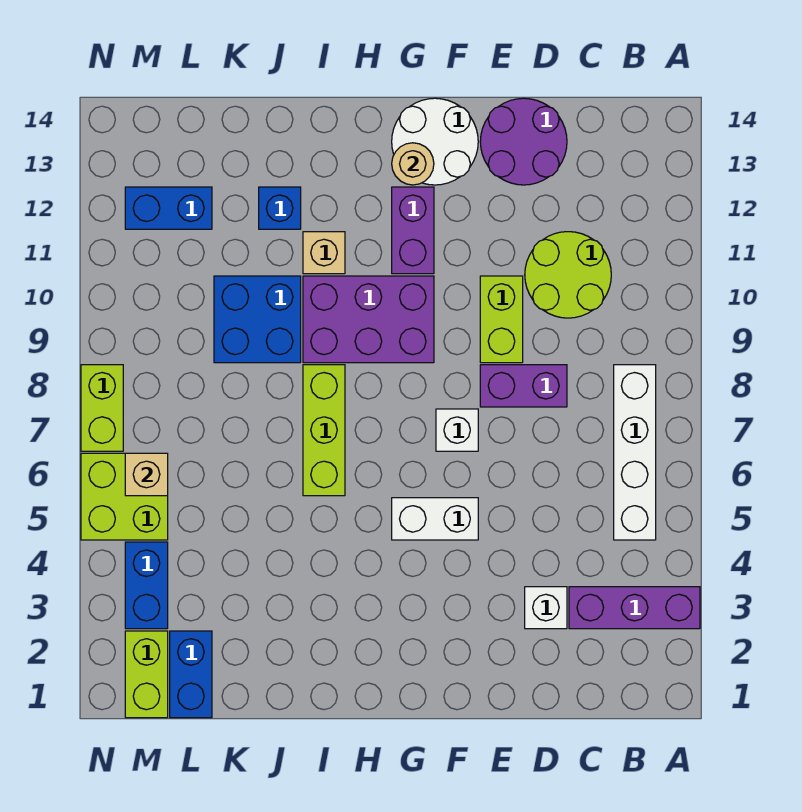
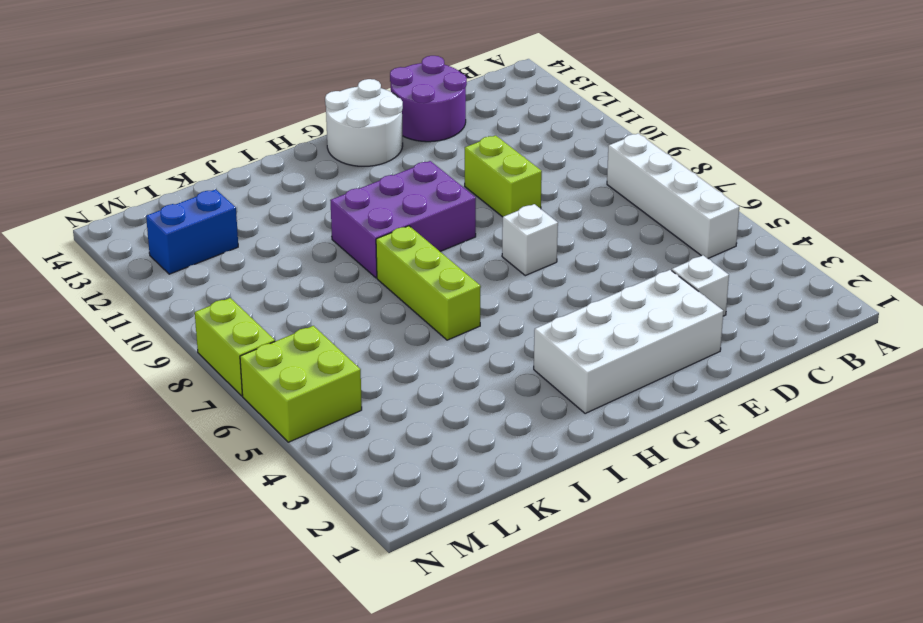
white brick E2:H3 level 1 -> none
none -> purple brick A3:C3 level 1
none -> lime round brick C10:D11 level 1
none -> purple brick D8:E8 level 1

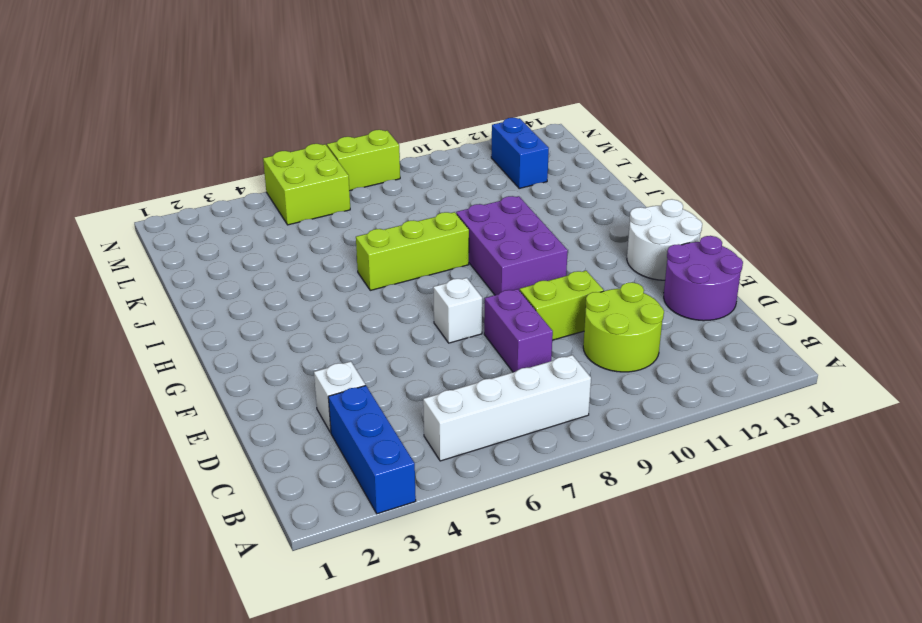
blue brick A3:C3 level 1 -> purple brick A3:C3 level 1
none -> white brick F5:G5 level 1
none -> purple brick G11:G12 level 1
none -> tan brick I11 level 1

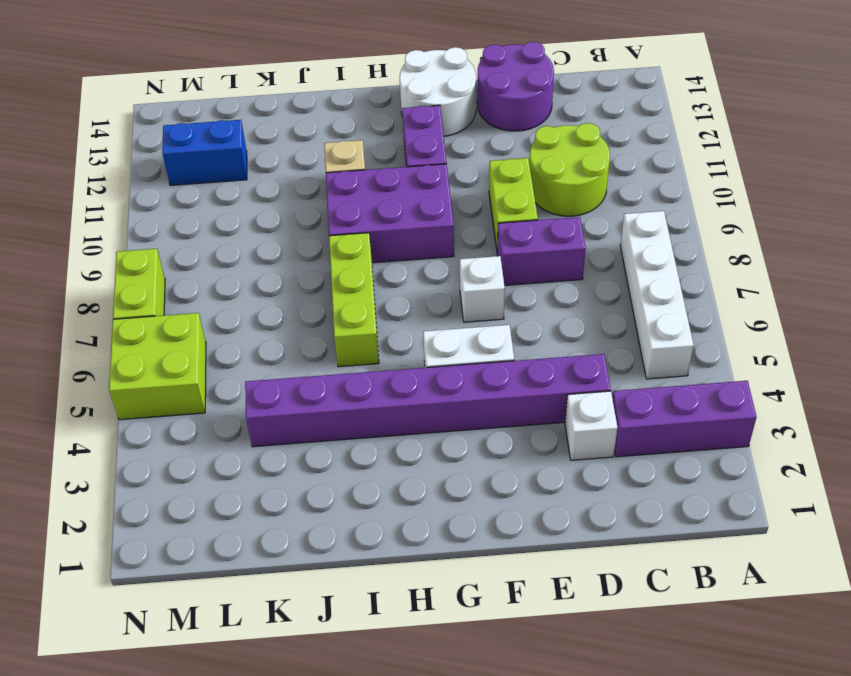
purple brick D4:K4 level 1 -> none
none -> blue brick J9:K10 level 1
none -> blue brick J12 level 1
none -> blue brick L1:L2 level 1

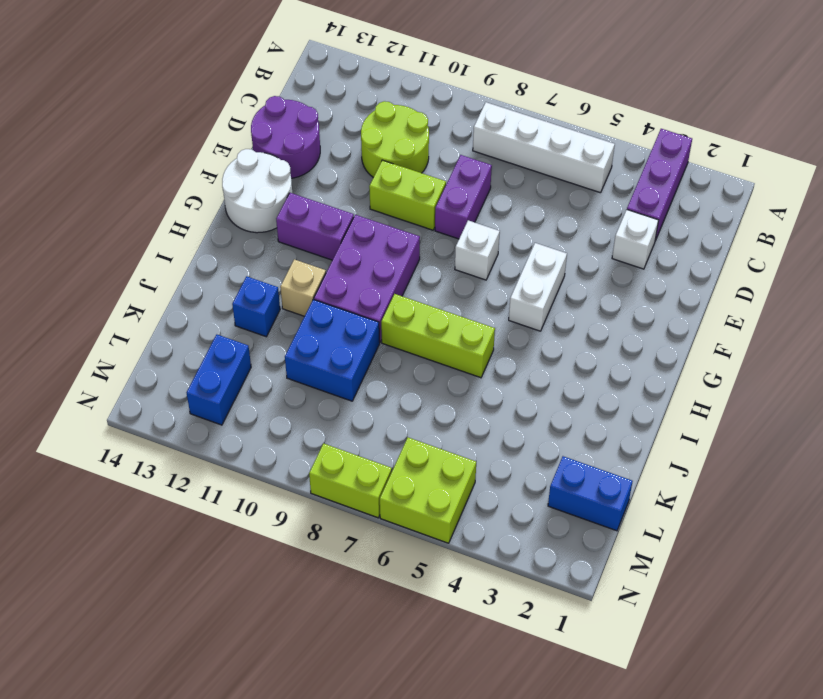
none -> lime brick M1:M2 level 1
none -> blue brick M3:M4 level 1
none -> tan round brick G13 level 2

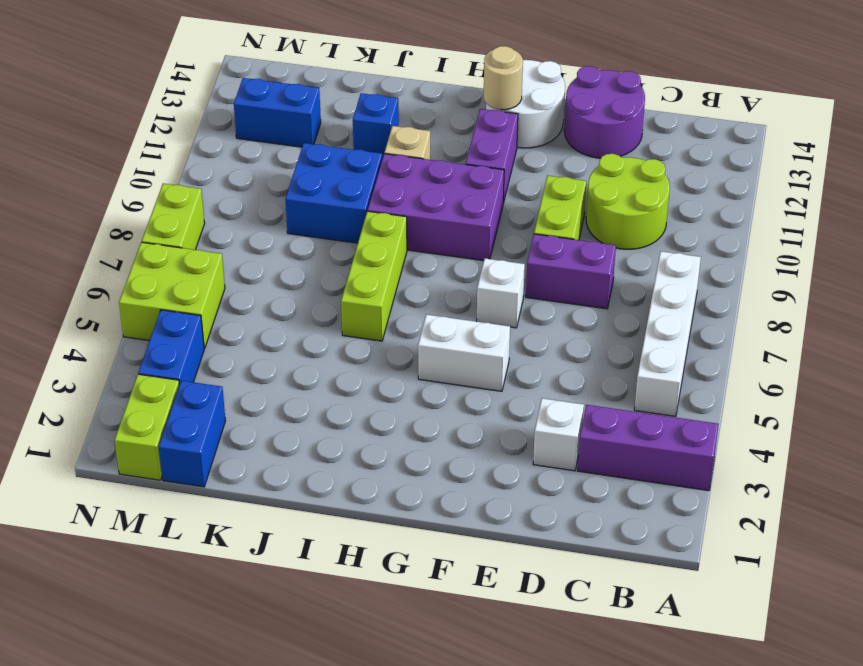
none -> tan brick M6 level 2

